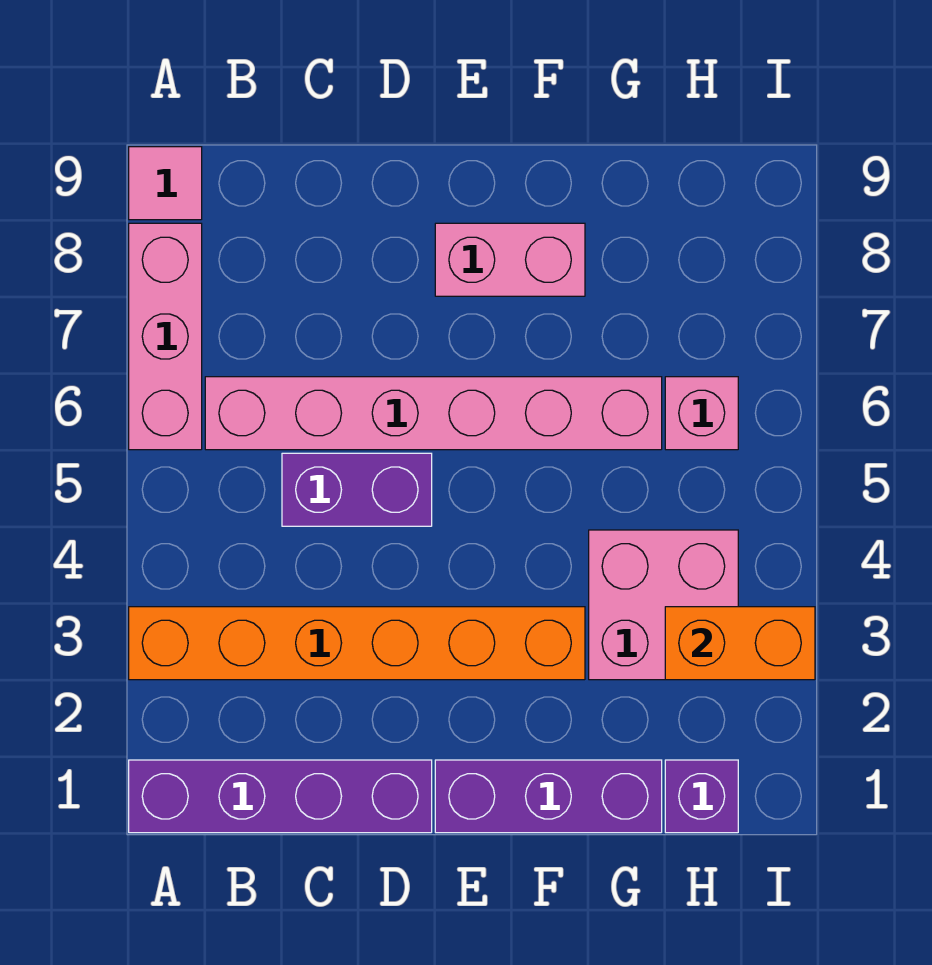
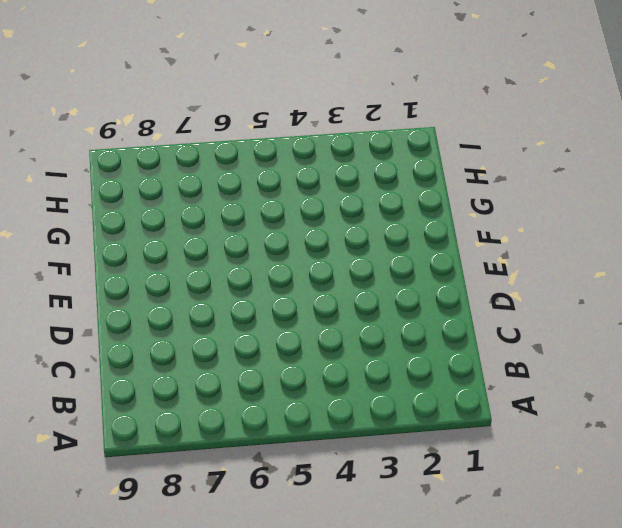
none -> purple brick A1:D1 level 1
none -> orange brick A3:F3 level 1
none -> pink brick A6:A8 level 1

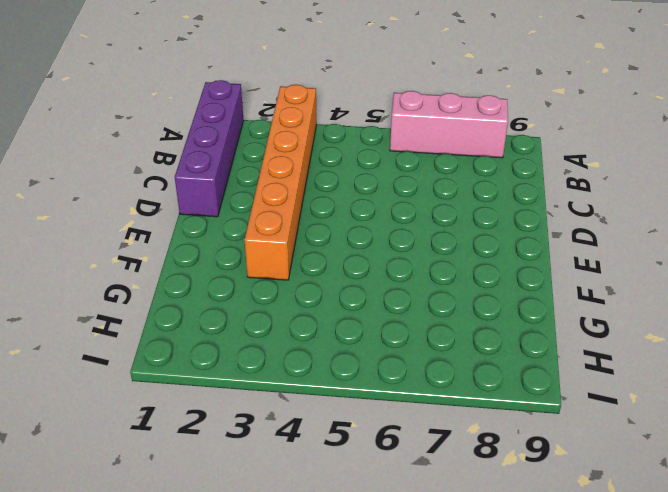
none -> pink tile A9 level 1
none -> pink brick B6:G6 level 1
none -> purple brick C5:D5 level 1

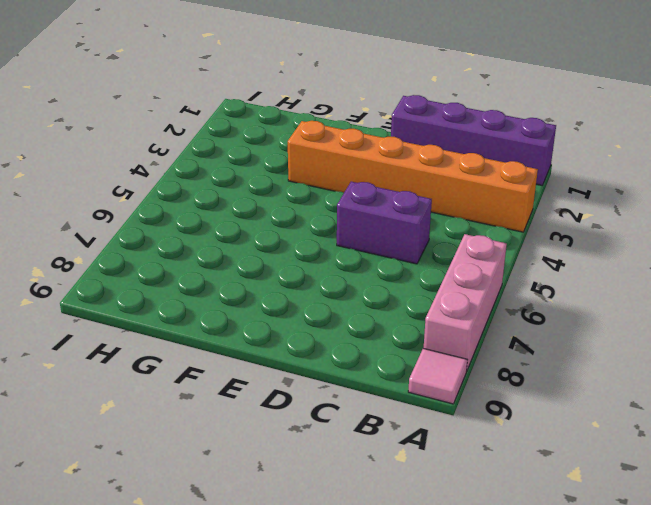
none -> pink brick B6:G6 level 1
none -> purple brick E1:G1 level 1
none -> pink brick E8:F8 level 1

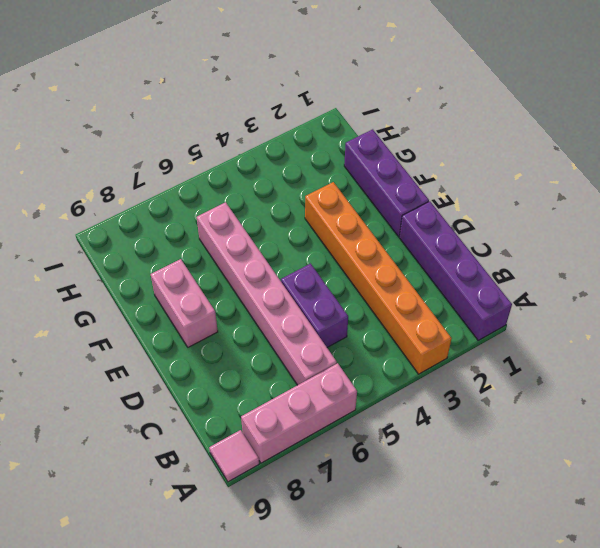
none -> pink brick G3:H4 level 1
none -> purple brick H1 level 1
none -> pink brick H6 level 1

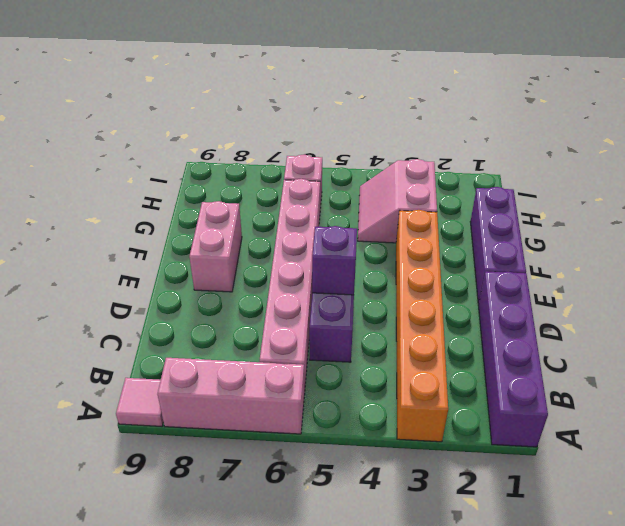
purple brick D5 level 2 -> purple brick H1 level 1
pink slope G3:H4 level 1 top 3 -> pink brick G3:H4 level 1
none -> orange brick H3:I3 level 2

